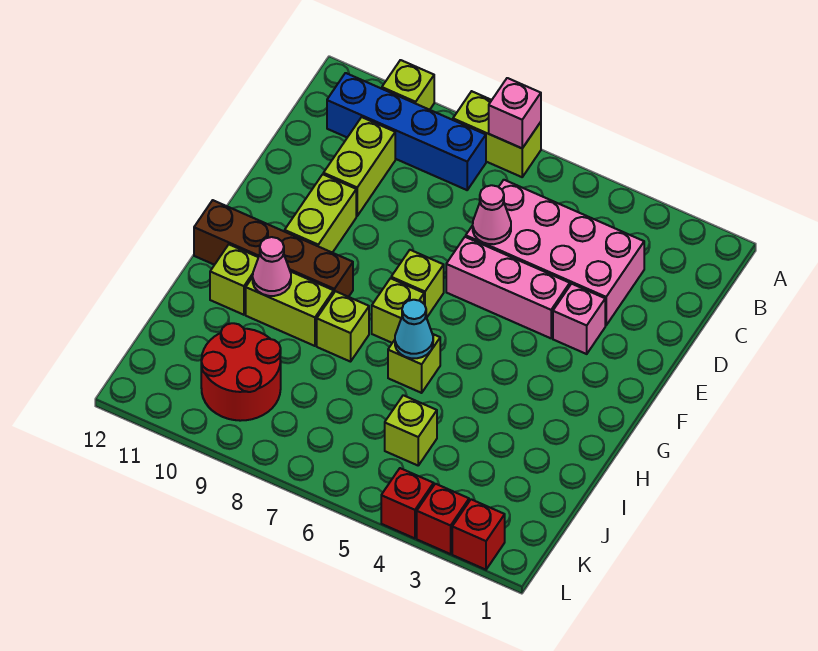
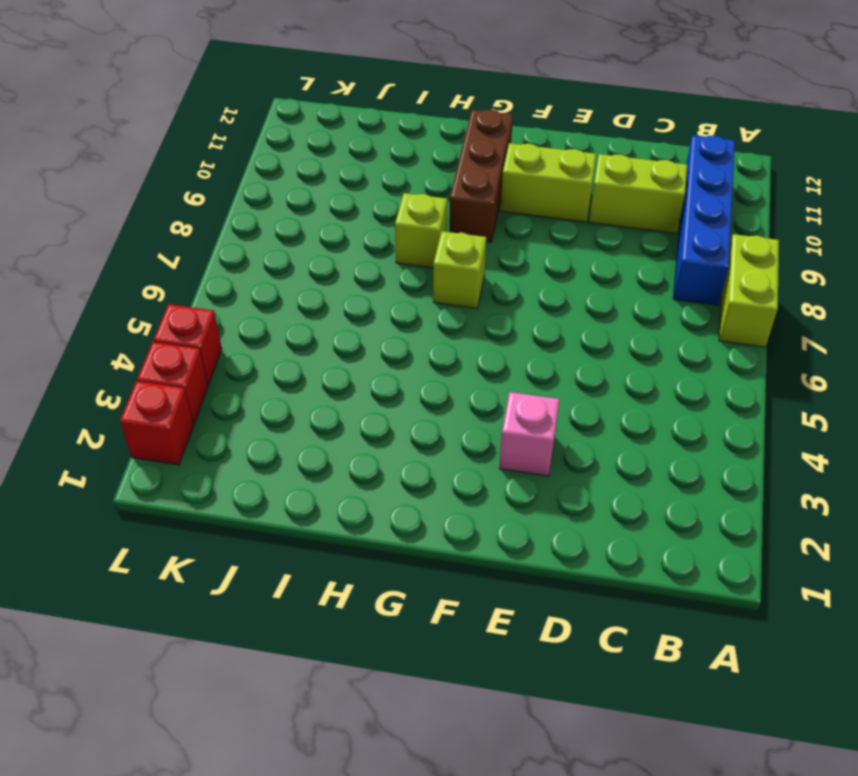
brown brick G9:G11 level 1 -> brown brick G9:G12 level 1
none -> lime brick A10 level 1
none -> pink brick C3:D6 level 1
none -> pink brick E4:E6 level 1

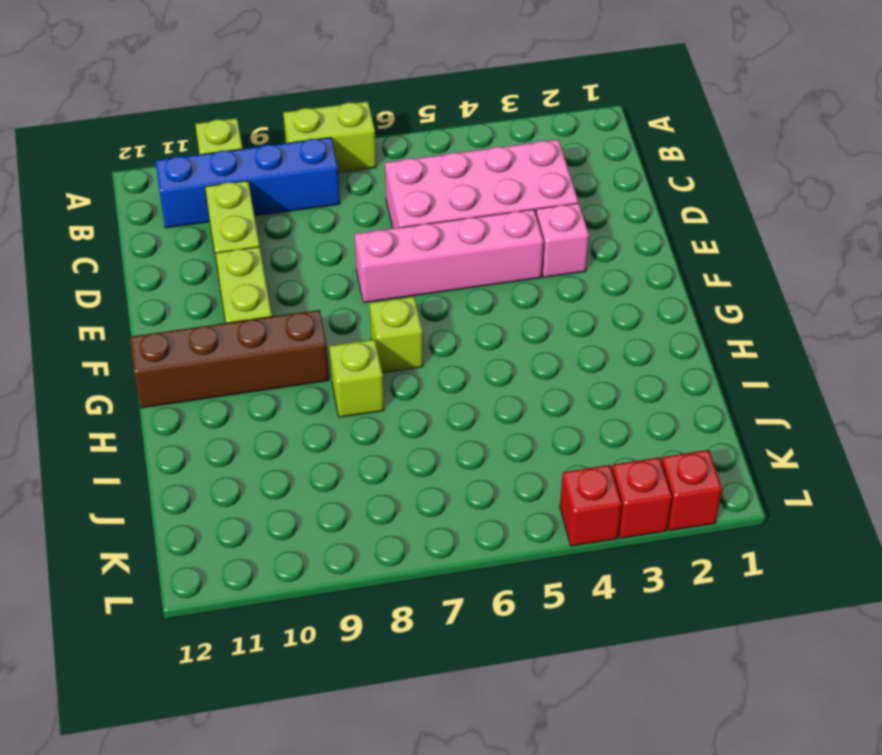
pink brick E4:E7 level 1 -> pink brick E4:E6 level 1
none -> lime brick F7 level 1
none -> lime brick H6 level 1
none -> lime brick H9:H10 level 1

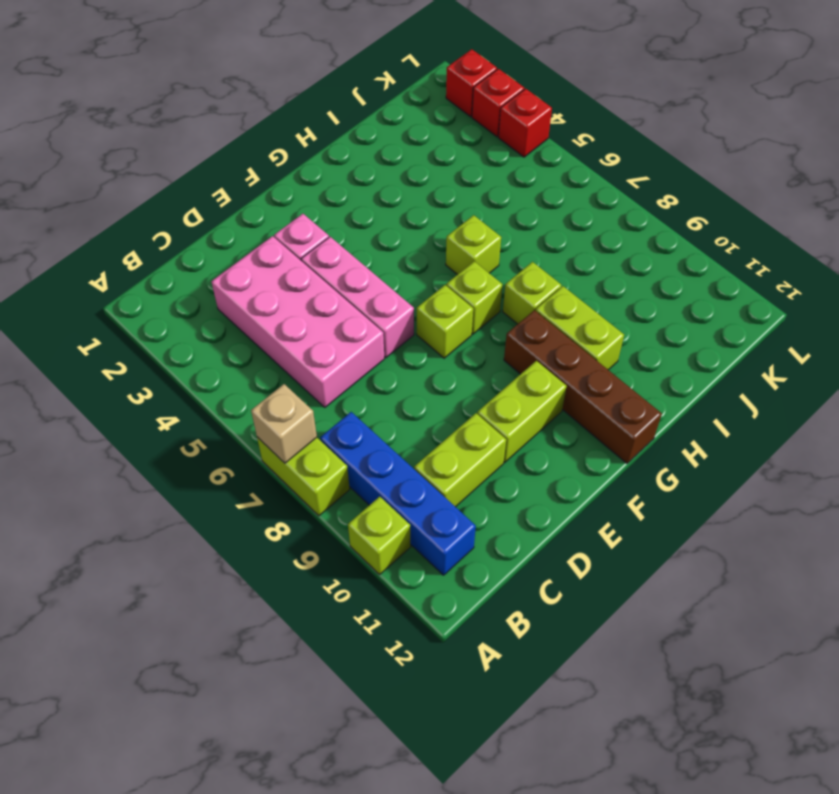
tan brick A7 level 2 -> pink brick A7 level 2
none -> lime brick H11 level 1
none -> lime brick J5 level 1
none -> red round brick J9:K10 level 1

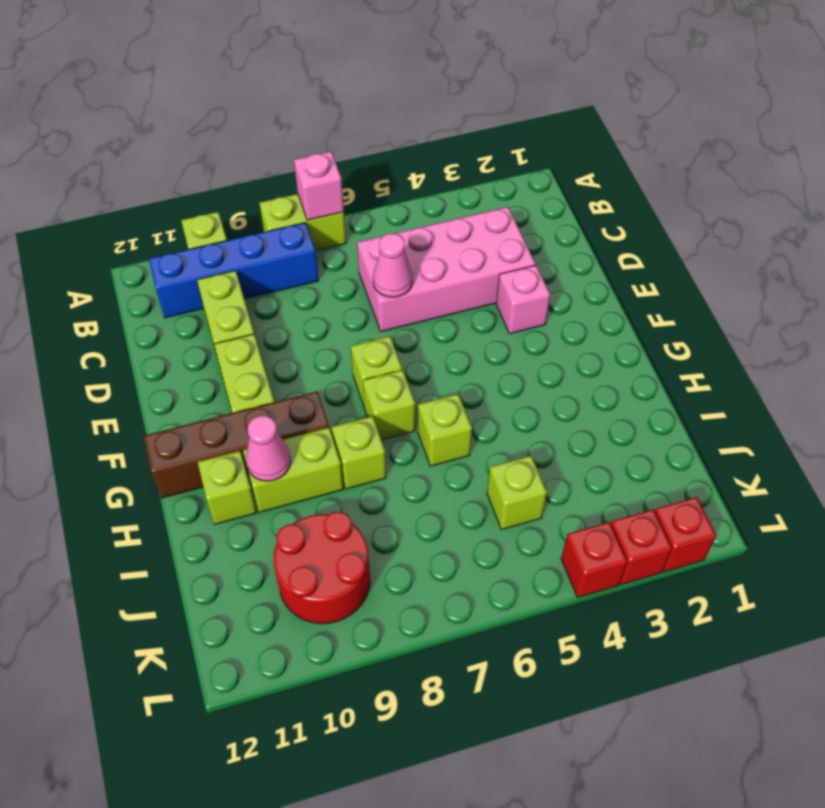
none -> pink brick E4:E6 level 1
none -> cyan cone H6 level 2

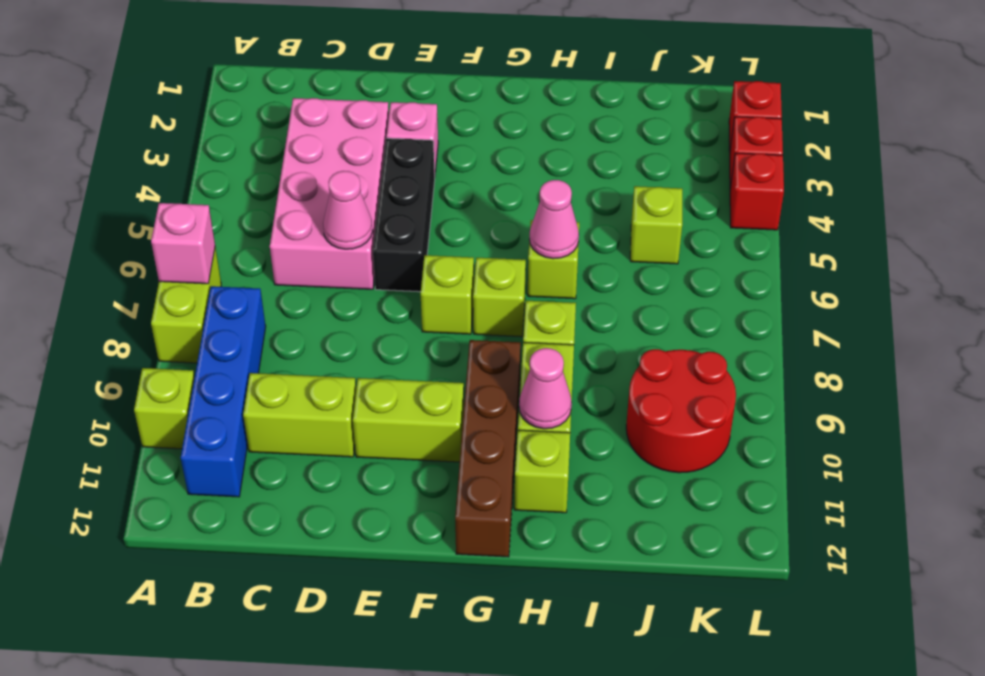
black brick E4:E6 level 1 -> pink brick E4:E6 level 1
pink cone H6 level 2 -> cyan cone H6 level 2

